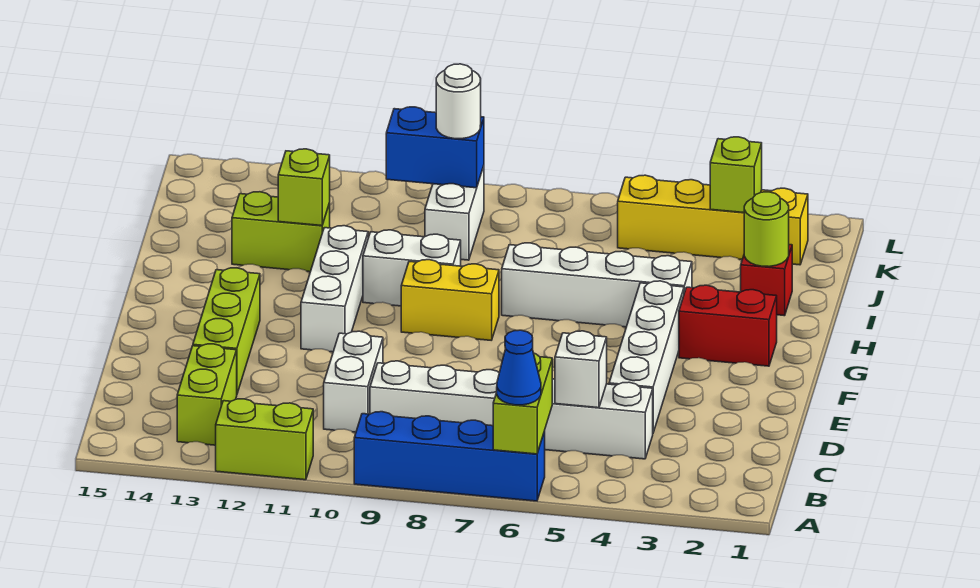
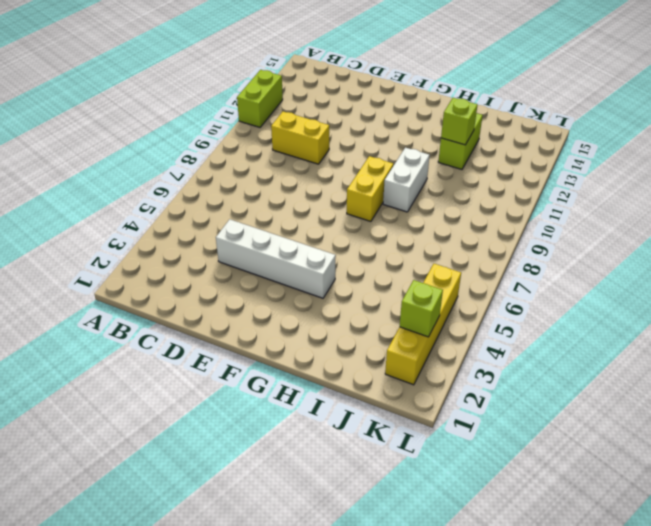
yellow brick C10:D10 level 1 -> white brick C10:D10 level 1
none -> blue brick A6:A9 level 1
none -> lime brick B13:C13 level 1
none -> white brick C4:C9 level 1

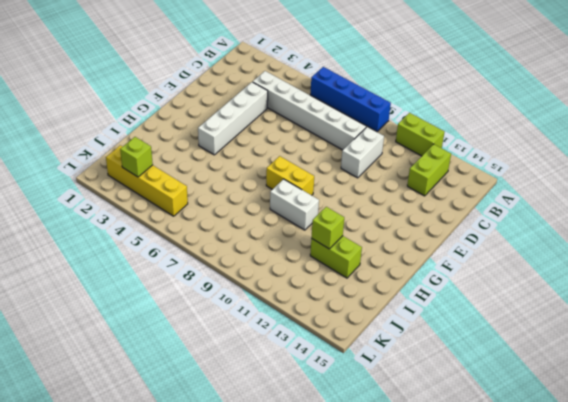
none -> lime brick D13:F13 level 1
none -> white brick F11:H11 level 1
none -> red brick G2:G3 level 1

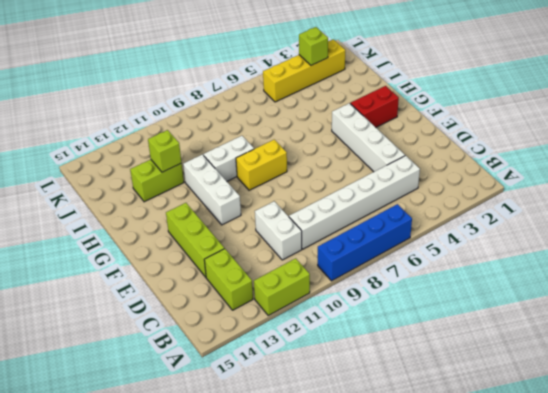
none -> white brick H4:H7 level 1
none -> red brick I2 level 1
none -> white brick J9:K9 level 1

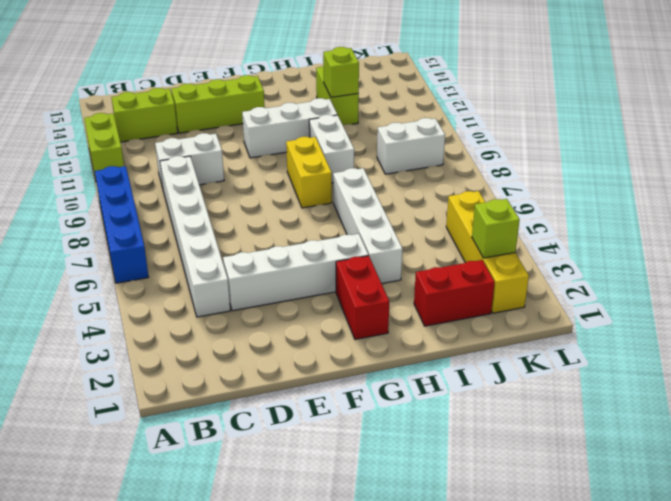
red brick I2:J2 level 1 -> red brick I2 level 1
none -> lime brick A6:B6 level 2
none -> white brick C5 level 2
none -> lime round brick I2 level 2

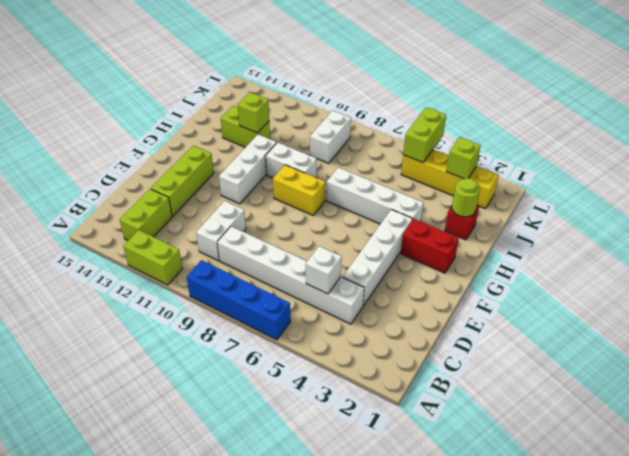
lime brick K5:L5 level 2 -> lime brick A6:B6 level 2
none -> blue brick K9:K10 level 2
none -> blue cone A6 level 3
none -> white round brick K9 level 3

